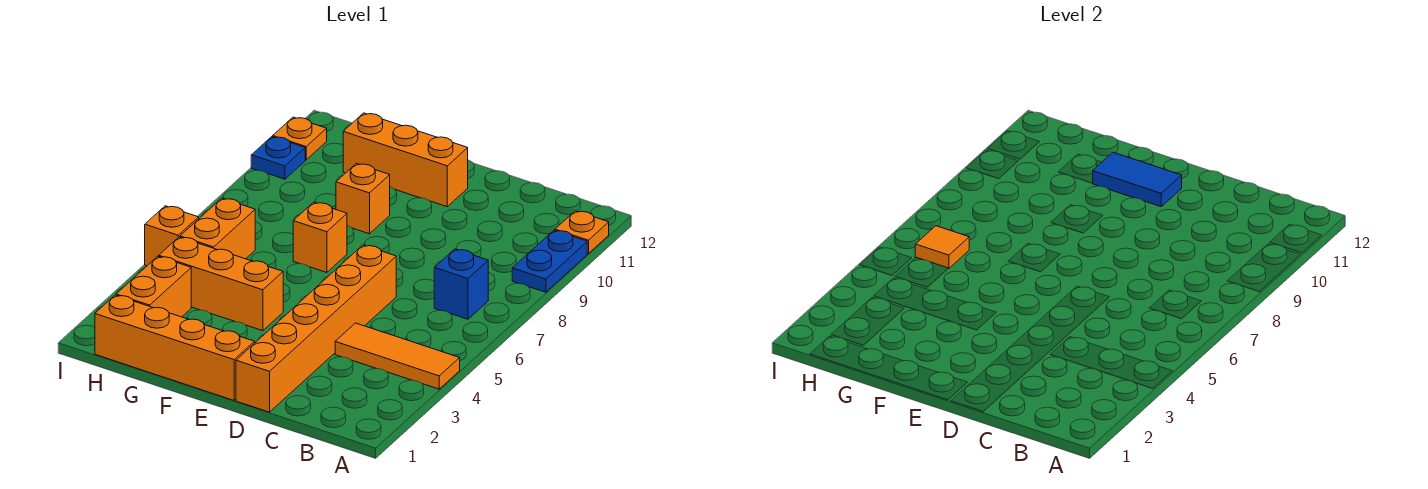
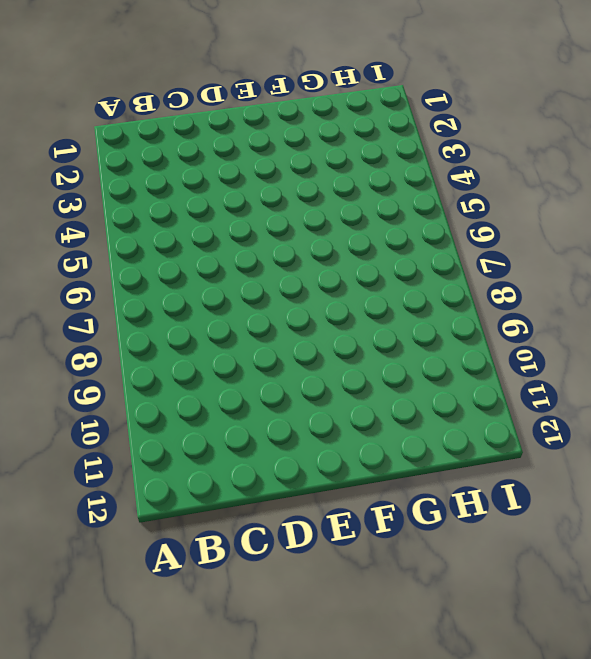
none -> orange tile A4:C4 level 1
none -> blue plate A9:A10 level 1
none -> orange plate A11 level 1

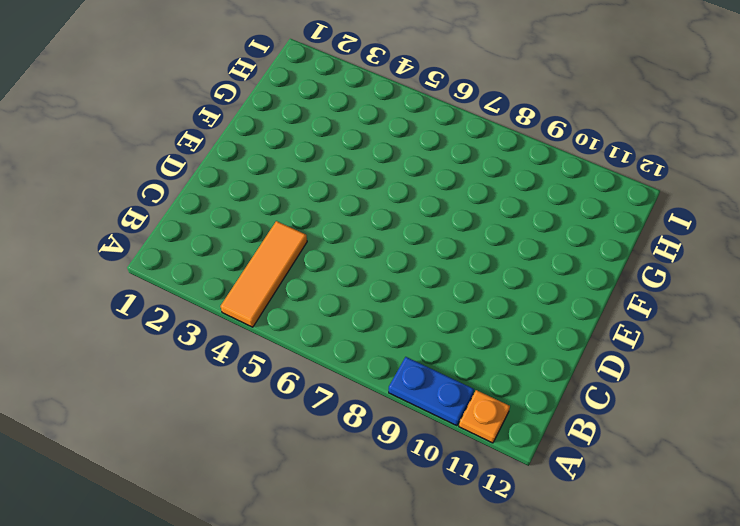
none -> blue brick B7 level 1
none -> orange brick D1:D6 level 1
none -> orange brick E1:H1 level 1

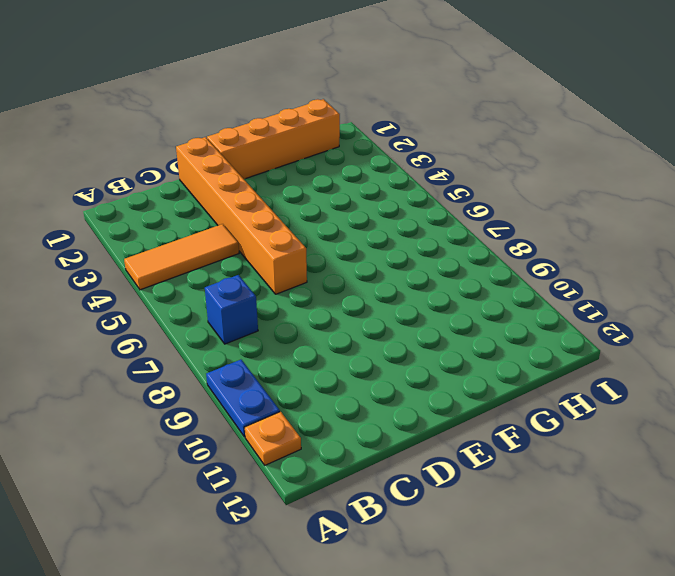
none -> orange brick E11:G11 level 1
none -> orange brick F4:H4 level 1
none -> orange brick F7 level 1

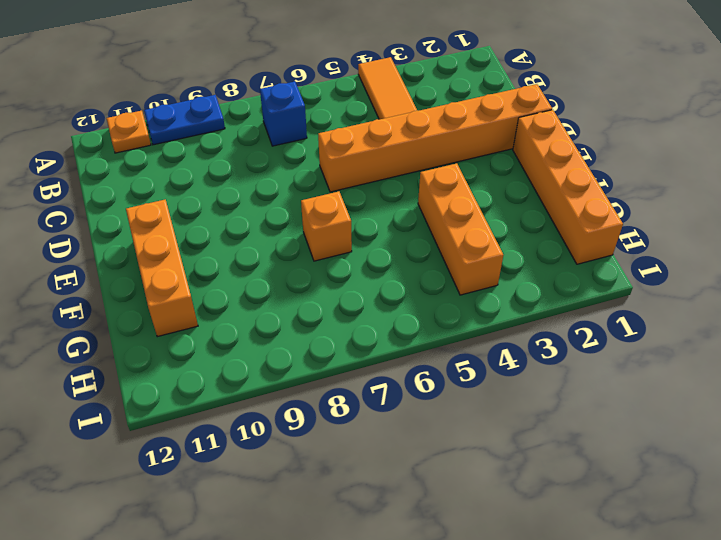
none -> orange brick F9 level 1
none -> orange brick H2:H3 level 1
none -> orange brick H5:H6 level 1

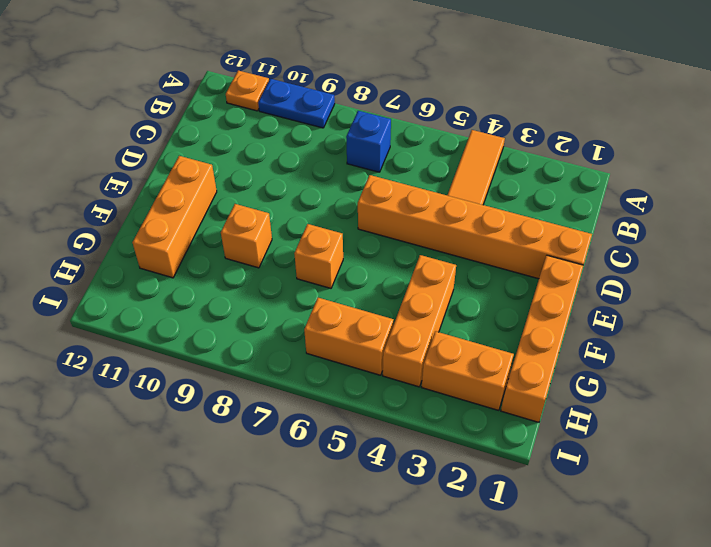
none -> orange brick I5 level 1
none -> blue plate I10 level 1
none -> orange plate I11 level 1

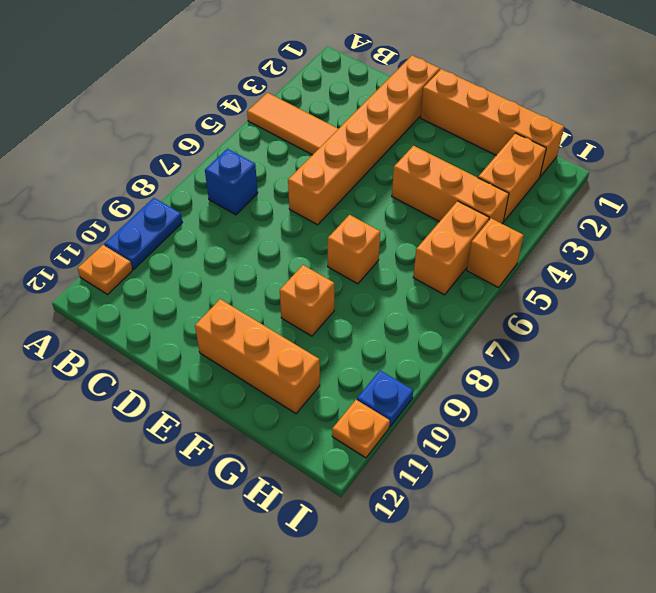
none -> blue tile E11:F11 level 2
none -> orange tile H6 level 2

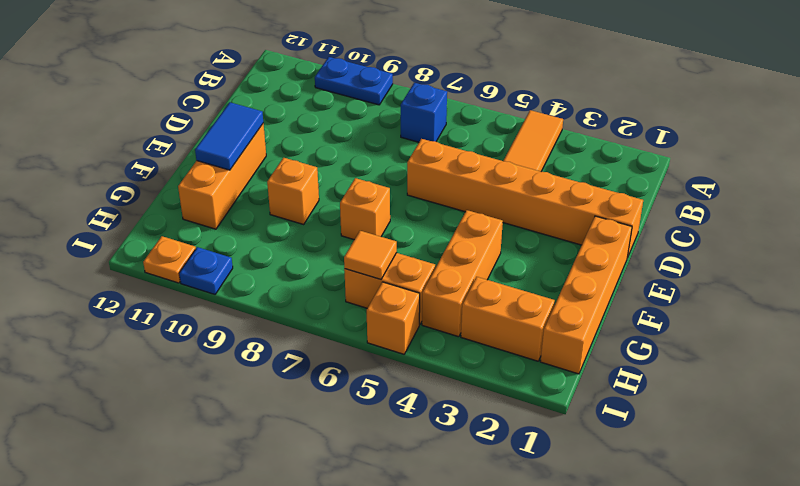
none -> orange plate A11 level 1

